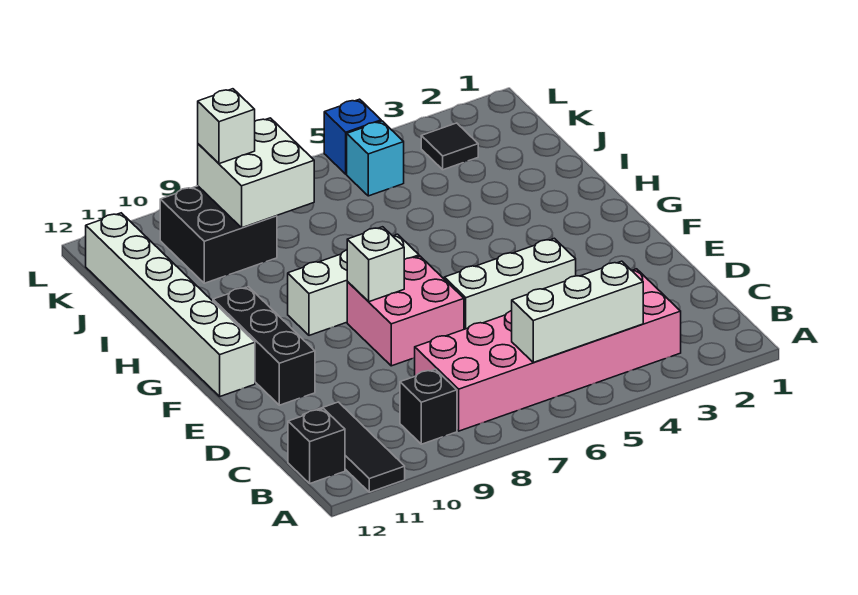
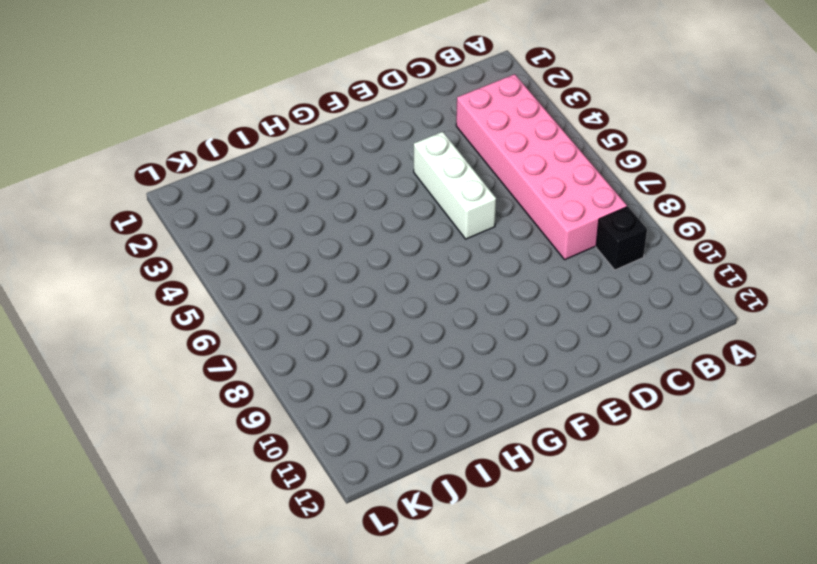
none -> black tile A11:C11 level 1
none -> black brick B12 level 1
none -> pink brick E7:F8 level 1

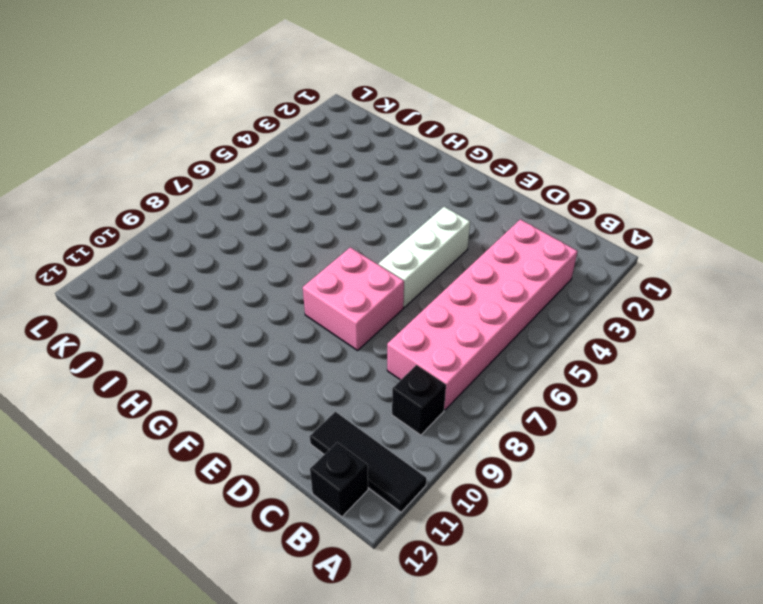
none -> black brick E11:G11 level 1
none -> white brick F12:K12 level 1
none -> white brick G7:G9 level 1

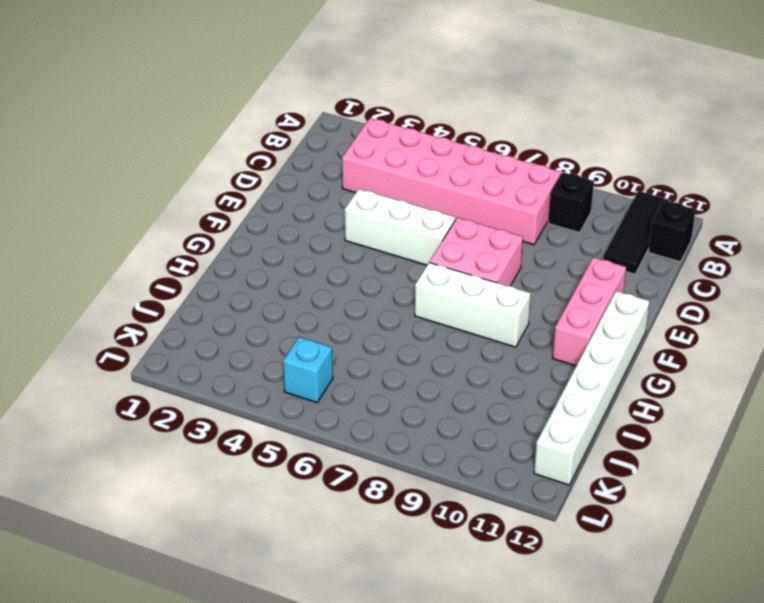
pink brick E11:G11 level 1 -> black brick E11:G11 level 1
none -> black brick J9:K10 level 1
none -> black tile K3 level 1
none -> blue brick L5 level 1

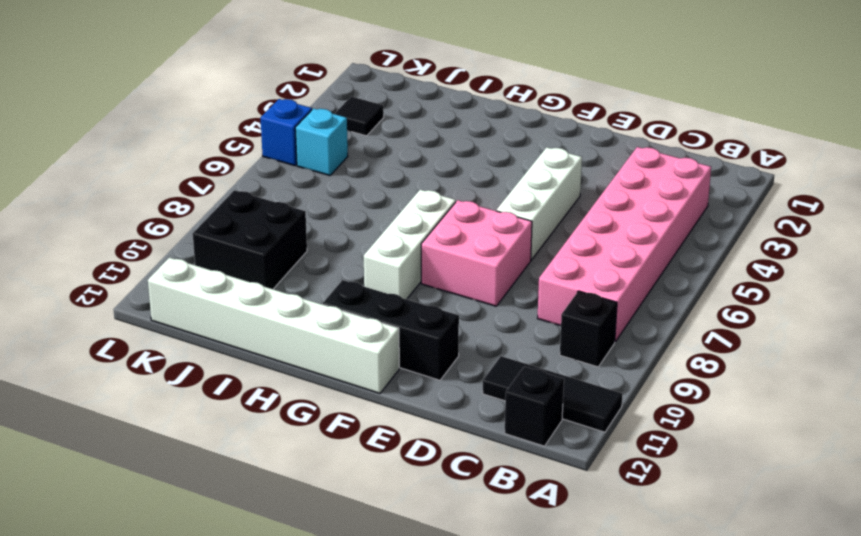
none -> white brick B4:B6 level 2
none -> white brick F8 level 2
none -> white brick J8:K9 level 2

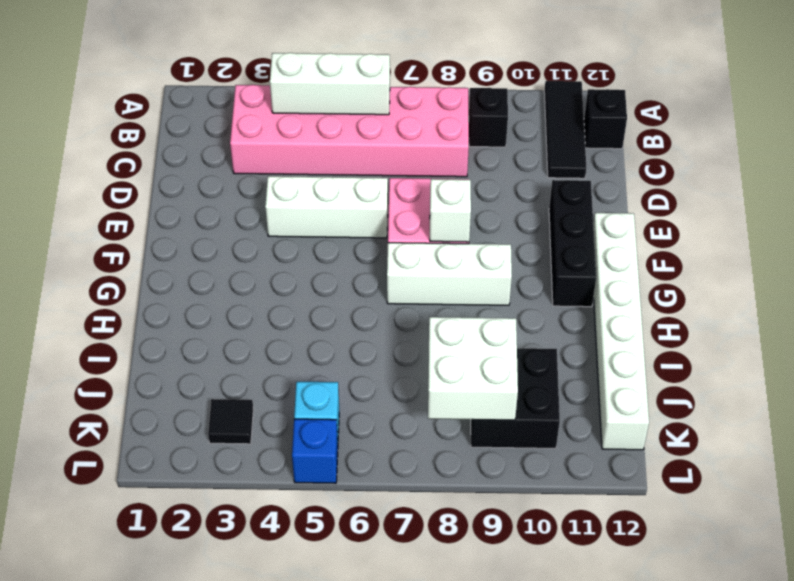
none -> white brick K9 level 3

